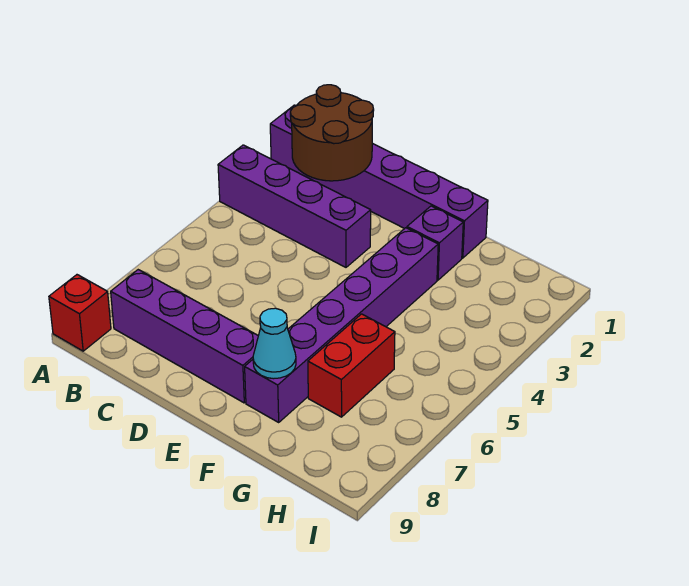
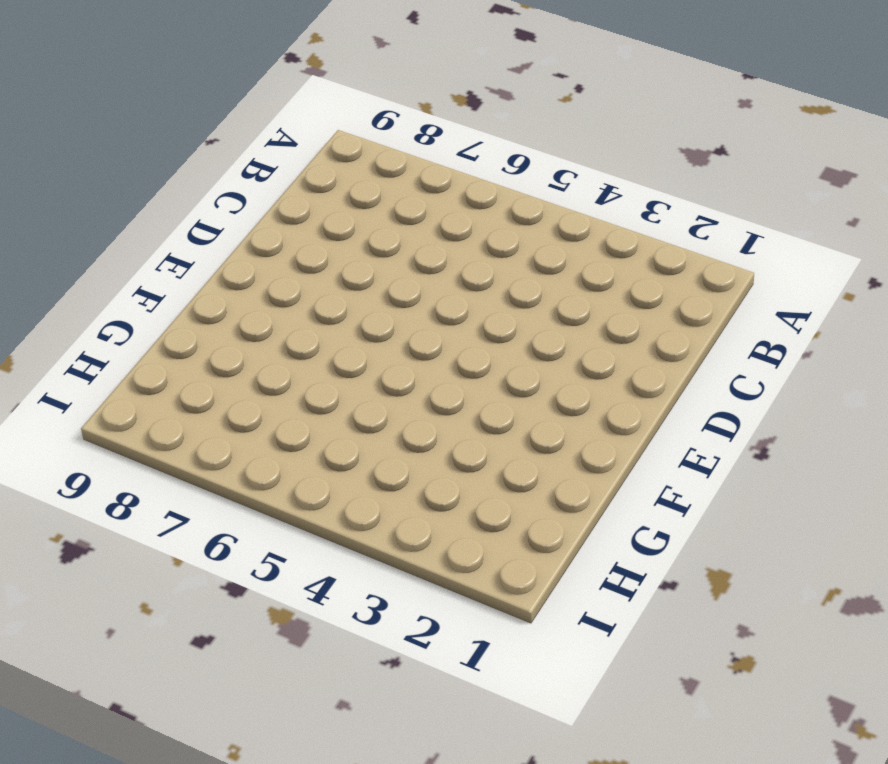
none -> purple brick A1:F1 level 1
none -> purple brick A3:D3 level 1

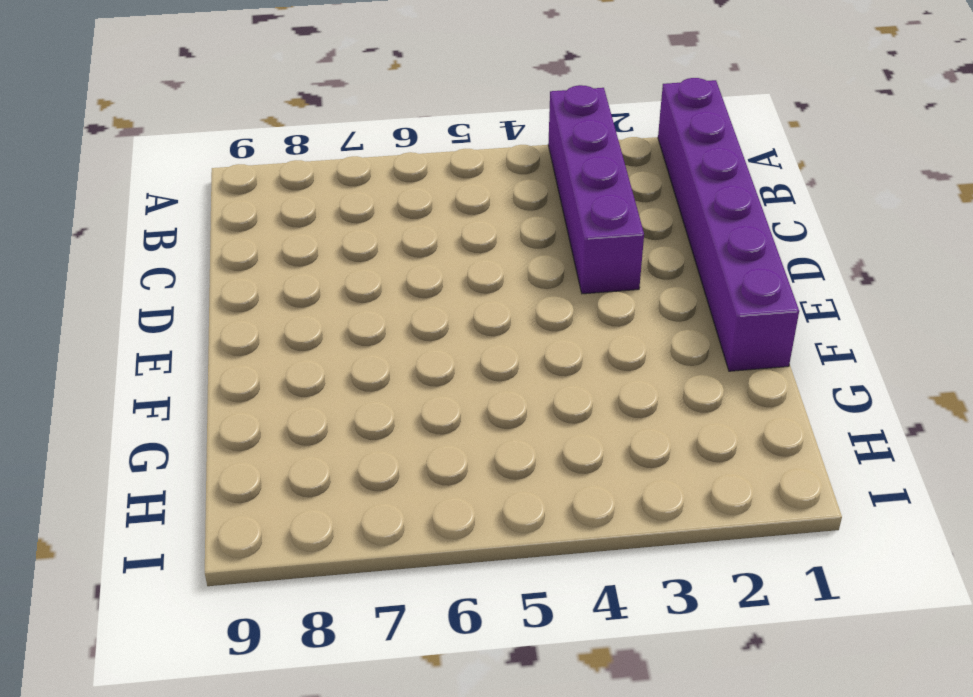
none -> red brick A9 level 1
none -> purple brick B8:E8 level 1

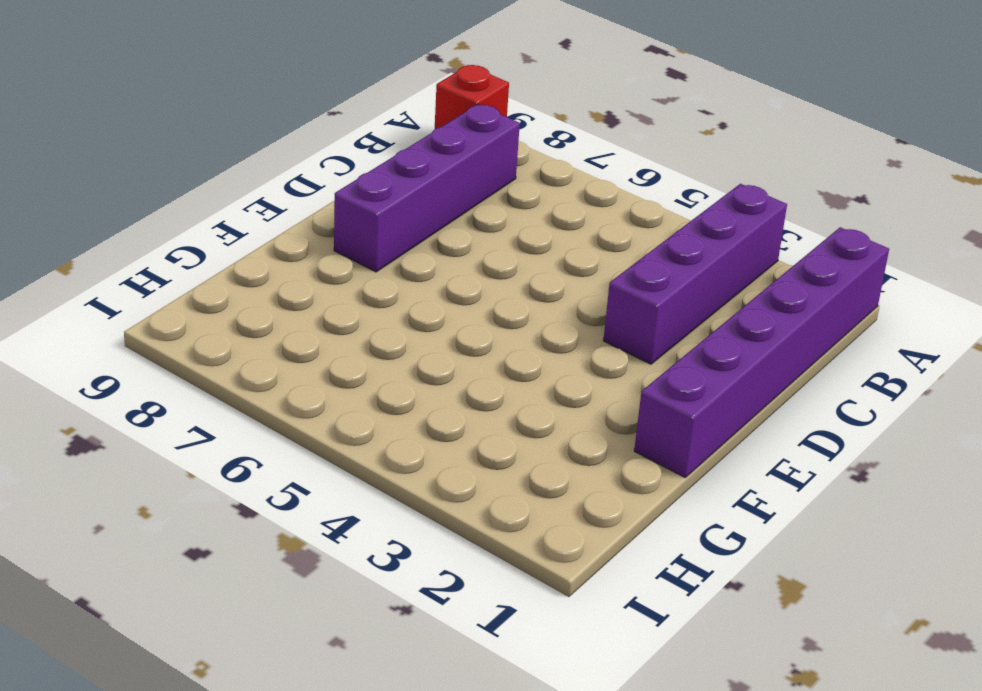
none -> purple brick F2 level 1
none -> purple brick F3:F8 level 1

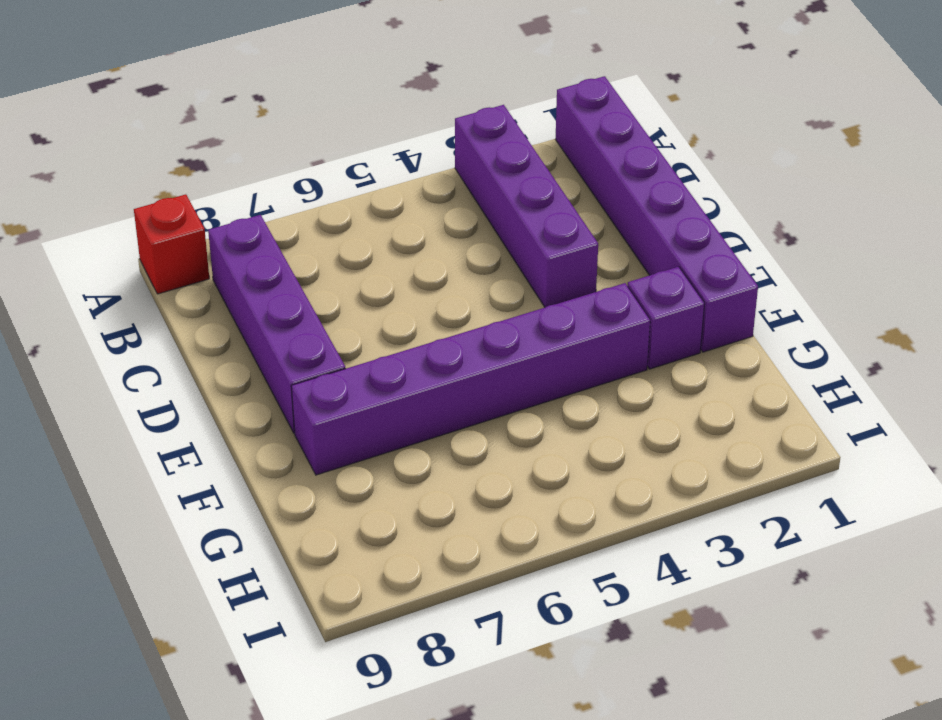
none -> red brick G6:G7 level 1
none -> brown round brick B1:C2 level 2

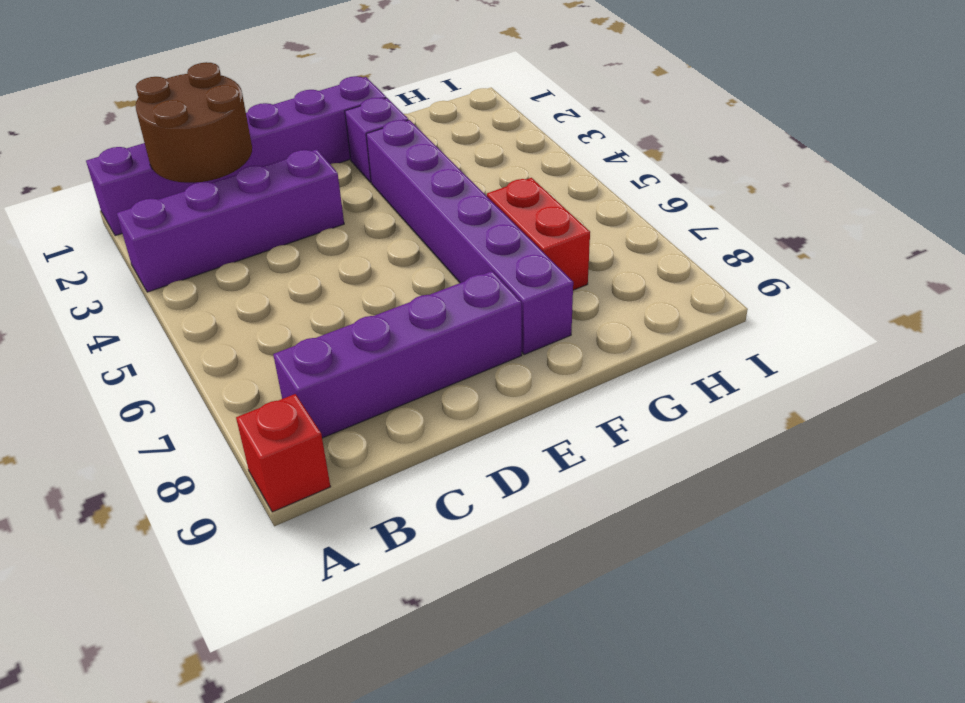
none -> cyan cone F8 level 2

